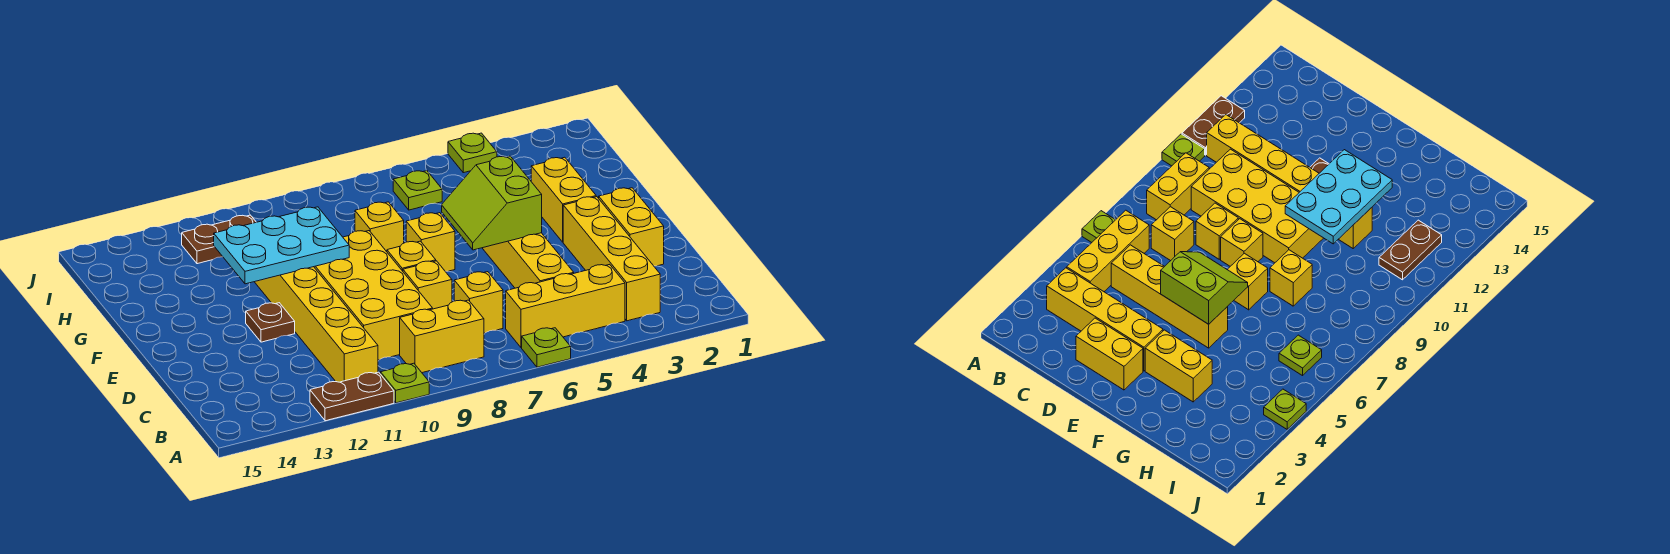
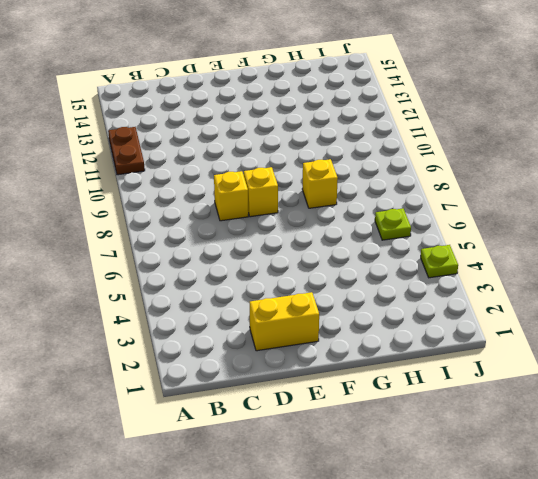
none -> lime plate A6 level 1
none -> lime plate A10 level 1
none -> yellow brick B3:E3 level 1

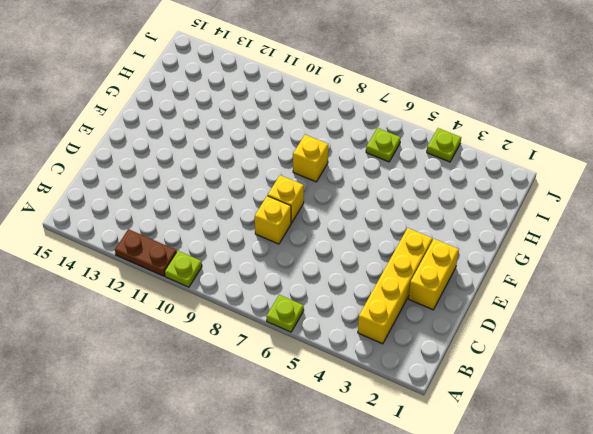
none -> yellow brick B4:B6 level 1
none -> yellow brick B8:B9 level 1
none -> yellow brick B11:G11 level 1

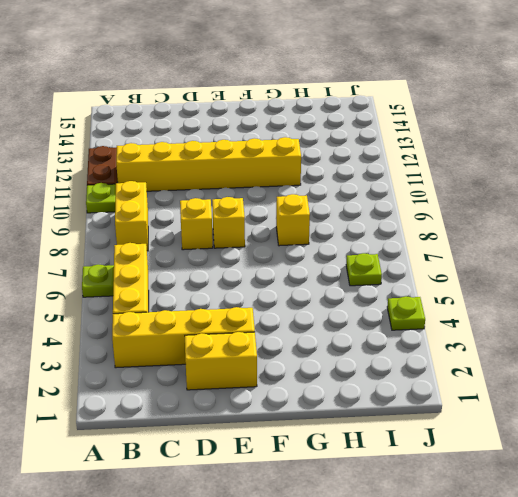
none -> yellow brick C5:F5 level 1
none -> yellow brick C7 level 1
none -> yellow brick C9:F10 level 1

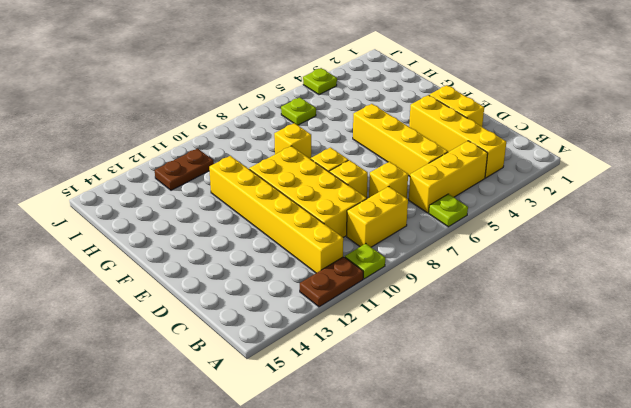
none -> brown plate E12 level 1
none -> yellow brick F3:G3 level 1
none -> yellow brick F7 level 1

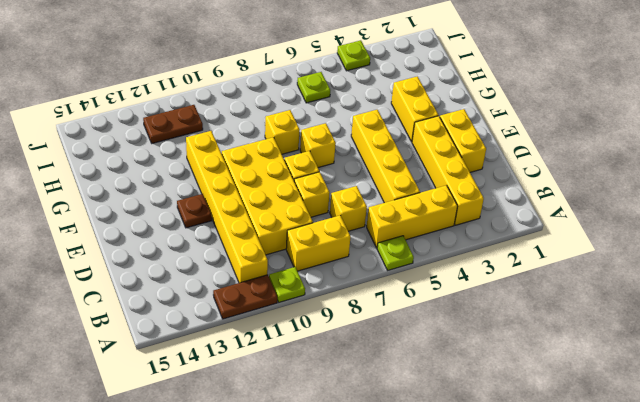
none -> lime slope E5:F6 level 2 top 5
none -> cyan plate F10:G12 level 2

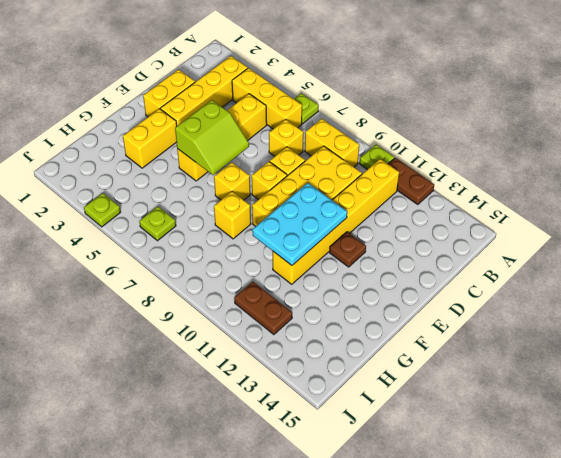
cyan plate E10:G11 level 2 -> cyan plate F10:G12 level 2

